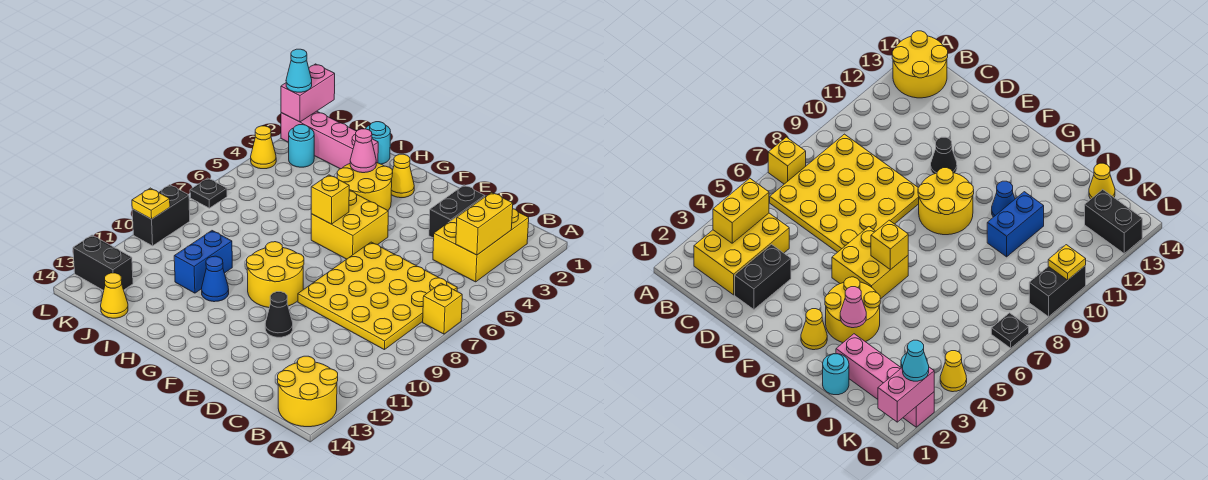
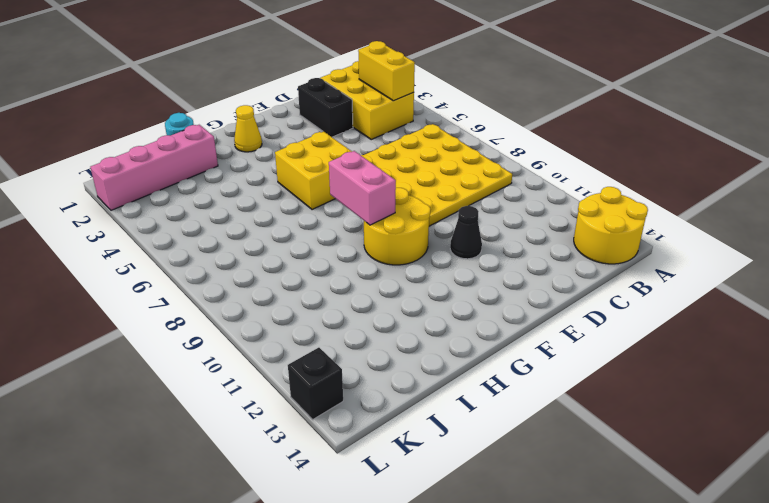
pink brick G8:G9 level 2 -> pink brick L1:L2 level 2
black brick L13 level 1 -> black brick K13:L13 level 1
none -> yellow brick A7 level 1
none -> yellow round brick G3:H4 level 1
none -> blue cone H11 level 1

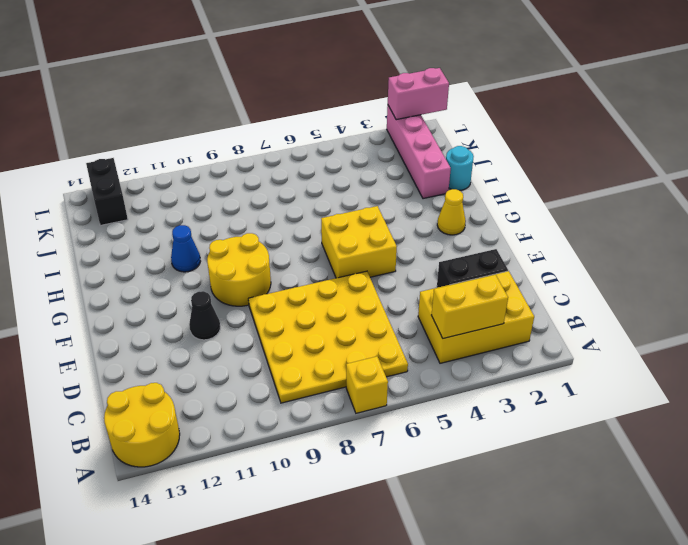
none -> yellow round brick G3:H4 level 1
none -> blue brick I10:I11 level 1
none -> yellow cone J14 level 1

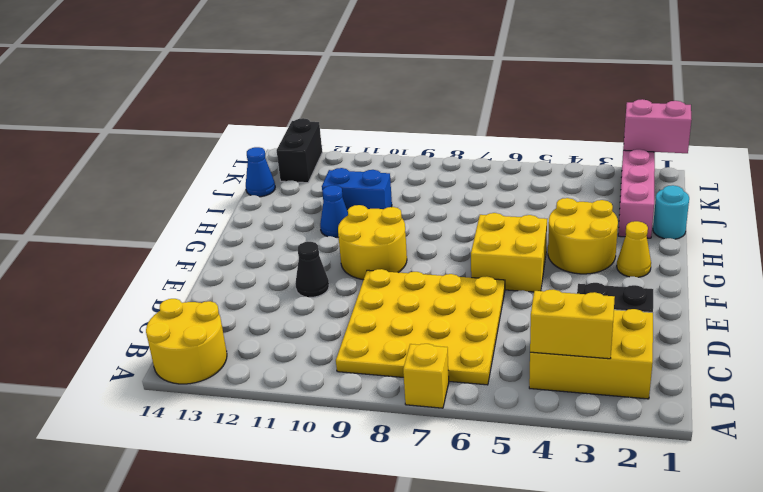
blue cone J14 level 1 -> yellow cone J14 level 1
none -> cyan round brick K3 level 1
none -> yellow cone L4 level 1
none -> black plate L7 level 1

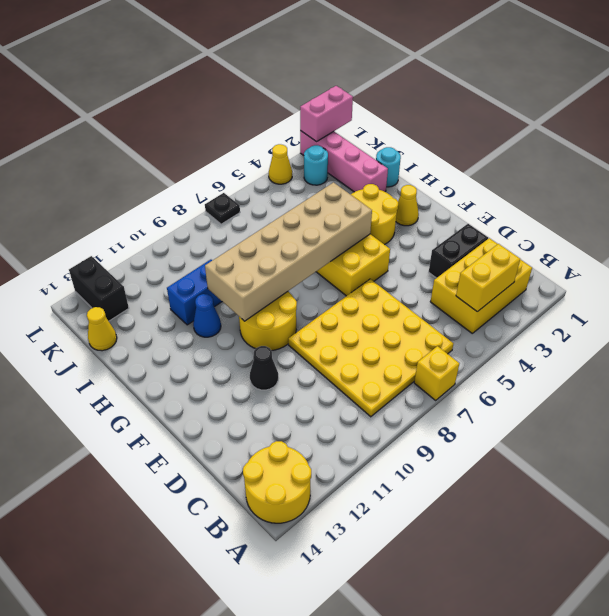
tan brick G5:H10 level 2 -> yellow brick G6 level 2
none -> black brick L9:L10 level 1
none -> pink cone H3 level 2
none -> yellow plate L10 level 2

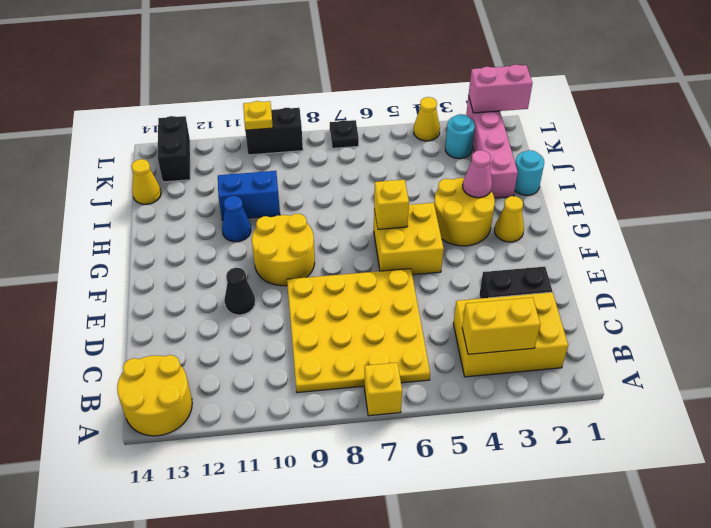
none -> cyan cone L2 level 3

